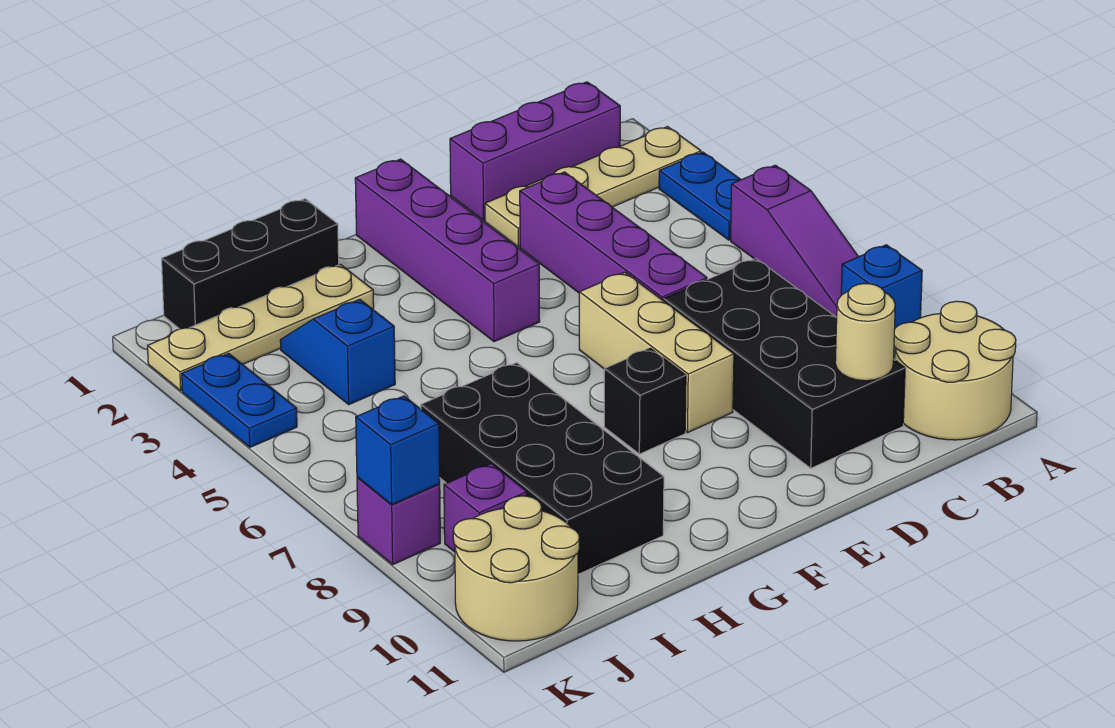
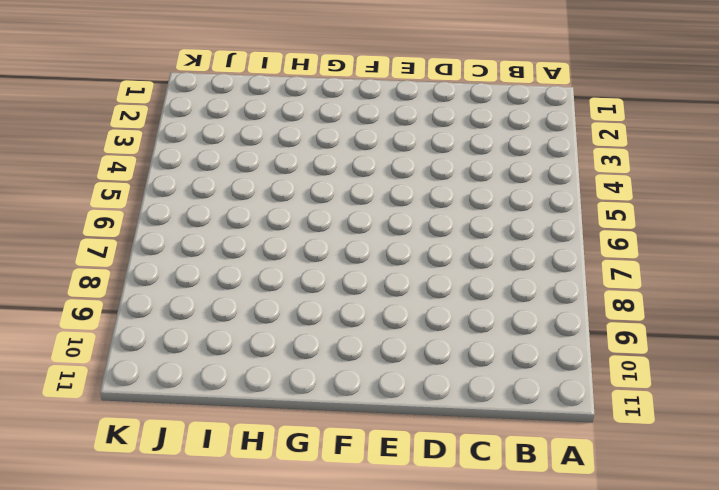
none -> tan plate A2:D2 level 1
none -> blue plate A3:A4 level 1
none -> purple slope A5:A7 level 1 top 5

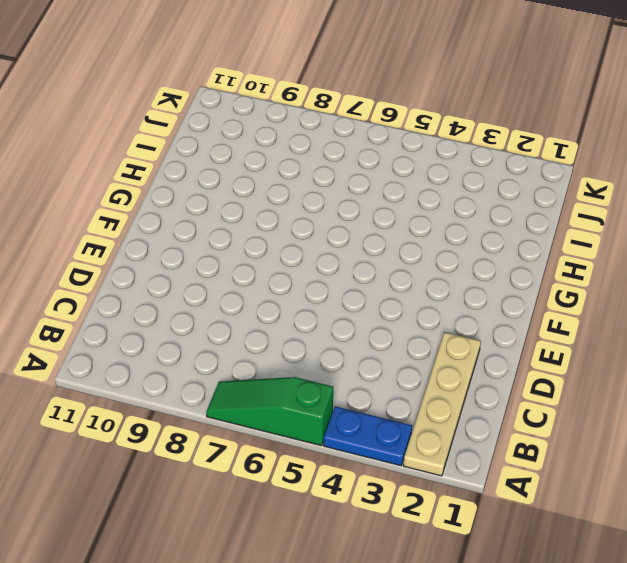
green slope A5:A7 level 1 top 5 -> purple slope A5:A7 level 1 top 5
none -> blue brick A8 level 1
none -> tan round brick A10:B11 level 1
none -> purple brick B1:D1 level 1

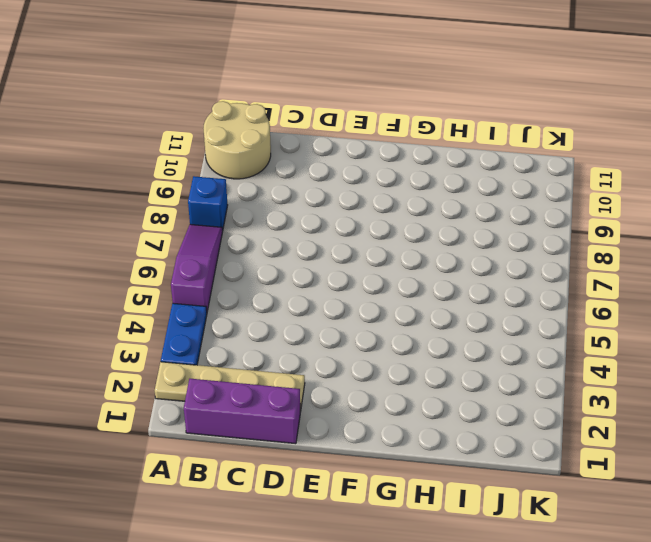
none -> black brick C7:D10 level 1
none -> purple brick D3:D6 level 1
none -> tan brick E6:E8 level 1

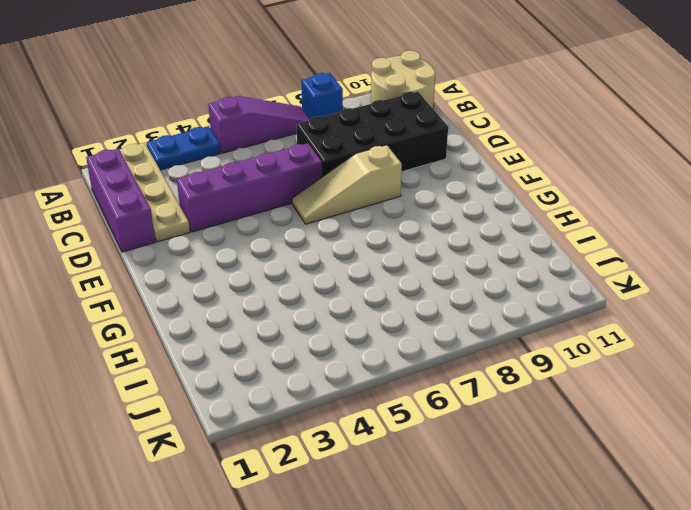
tan slope E6:E8 level 1 top 8 -> tan brick E6:E8 level 1
none -> purple brick F1:F4 level 1
none -> black brick F8 level 1
none -> black brick H1:J1 level 1

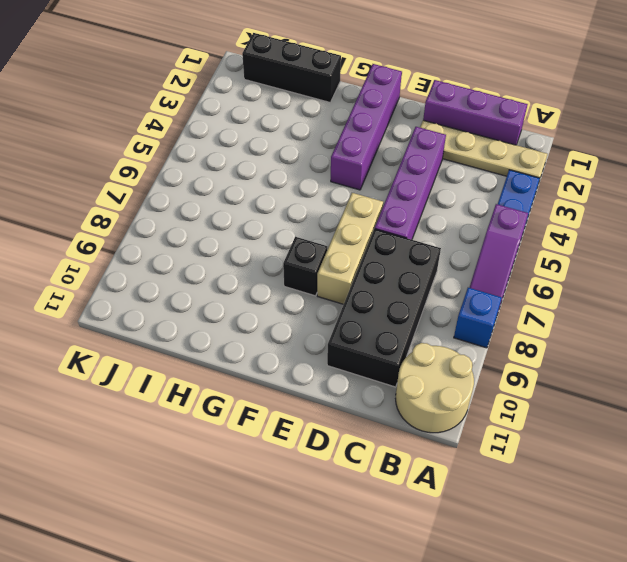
none -> tan plate H2:K2 level 1
none -> black brick H7:I10 level 1
none -> blue slope I3:I4 level 1 top 4

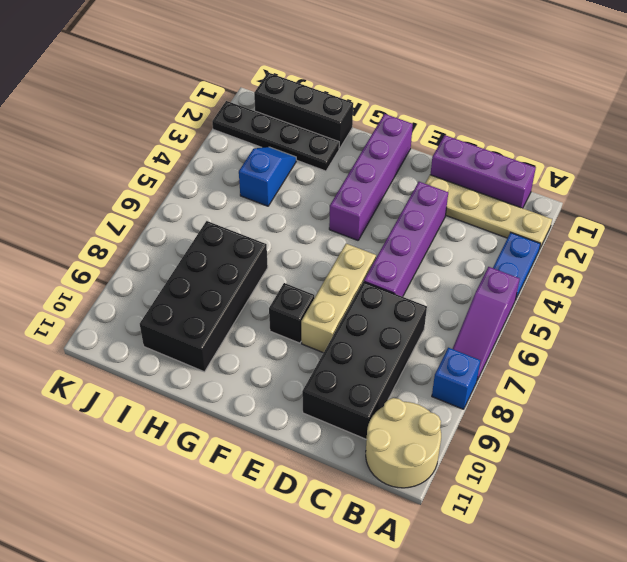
black plate H2:K2 level 1 -> tan plate H2:K2 level 1
none -> purple brick J9 level 1
none -> tan round brick J10:K11 level 1
none -> blue plate K3:K4 level 1

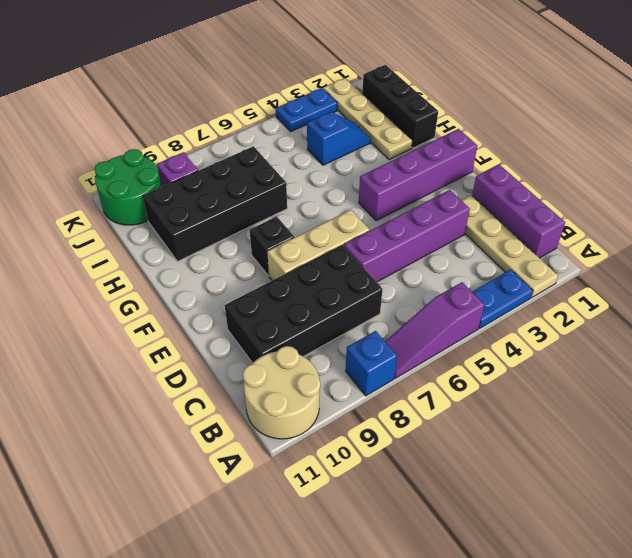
green round brick J10:K11 level 1 -> tan round brick J10:K11 level 1
none -> purple brick K8 level 1
none -> tan round brick C10 level 2
none -> blue brick K8 level 2

